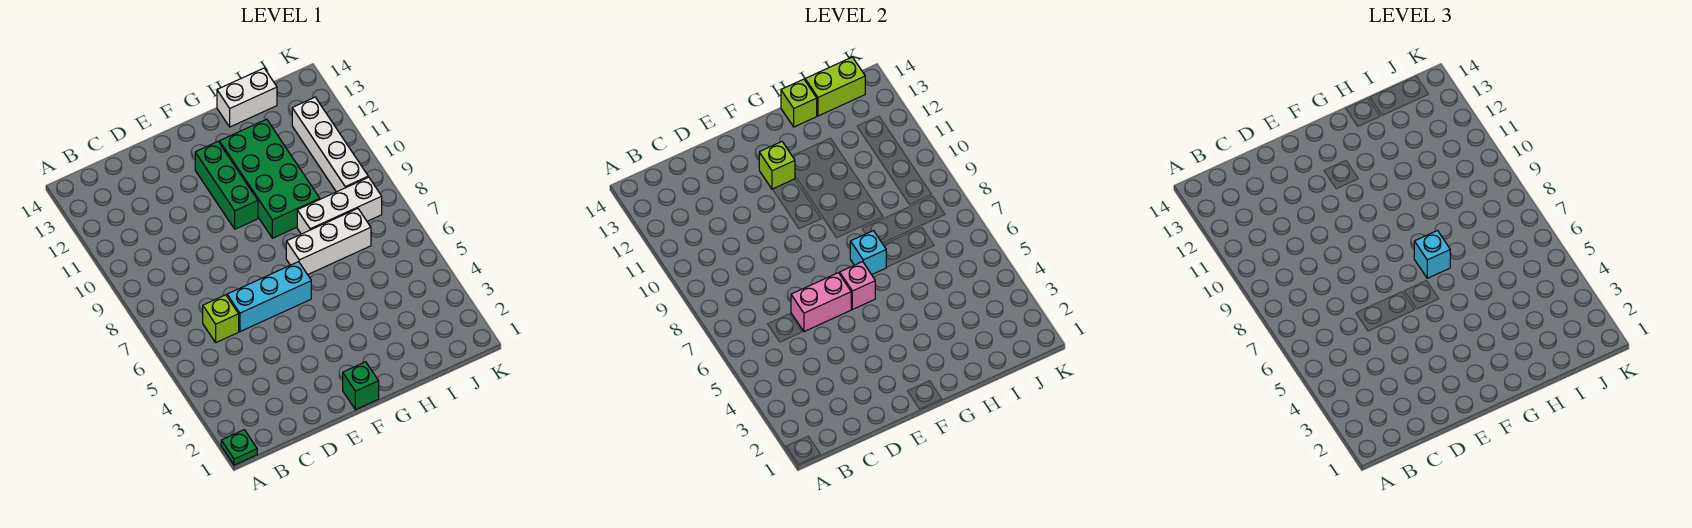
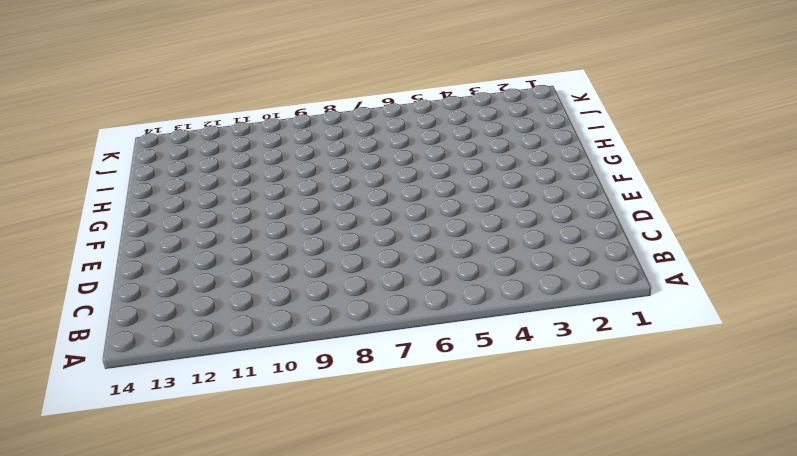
none -> green plate A1 level 1
none -> lime brick C6 level 1
none -> cyan brick D6:F6 level 1

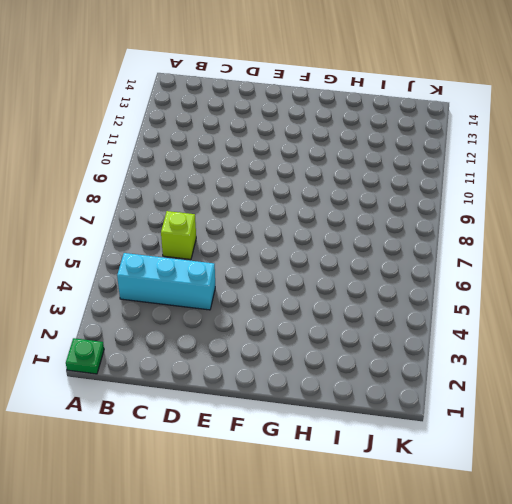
cyan brick B4:D4 level 1 -> cyan brick D6:F6 level 1
none -> green brick F1 level 1
none -> green brick F10:F12 level 1
none -> white brick G7:I7 level 1

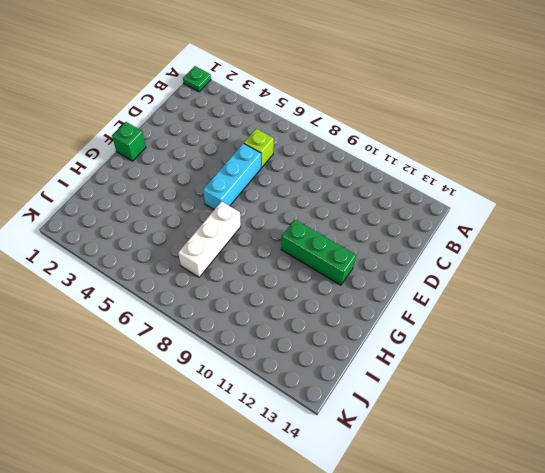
none -> green brick G9:H12 level 1
none -> white brick H8:J8 level 1
none -> white brick H14:I14 level 1

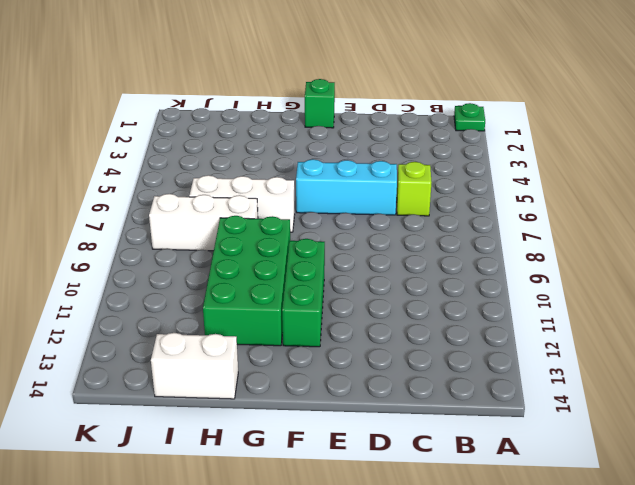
none -> white brick J9:J12 level 1
none -> pink brick D6:E6 level 2
none -> pink brick F6 level 2

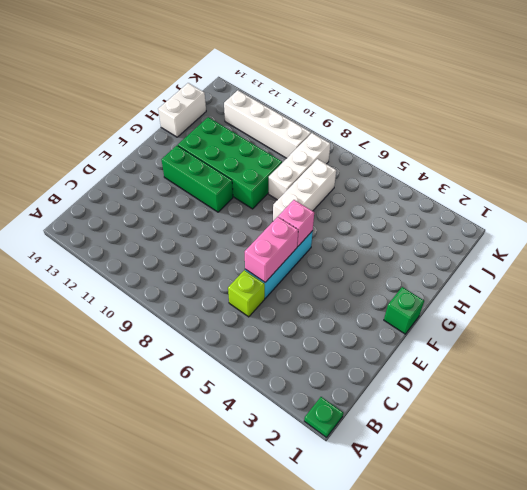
none -> lime brick F12 level 2
none -> cyan brick G7 level 2
none -> lime brick H14 level 2

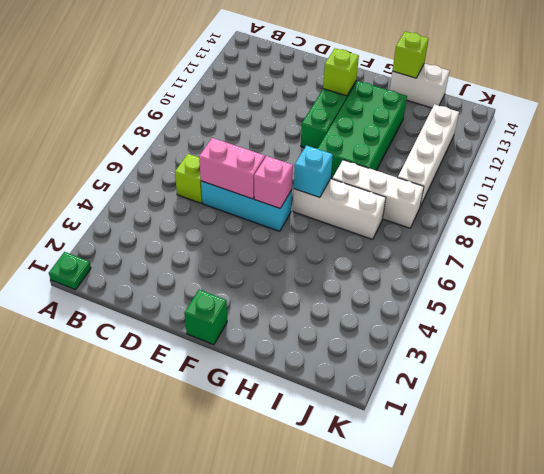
none -> lime brick I14:J14 level 2
none -> cyan brick G7 level 3

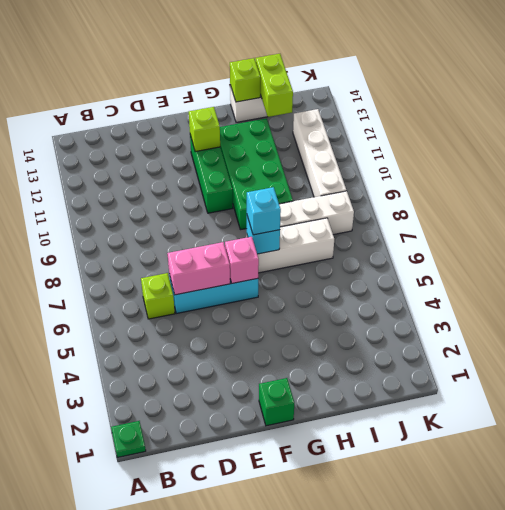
lime brick I13:I14 level 2 -> lime brick I14:J14 level 2

